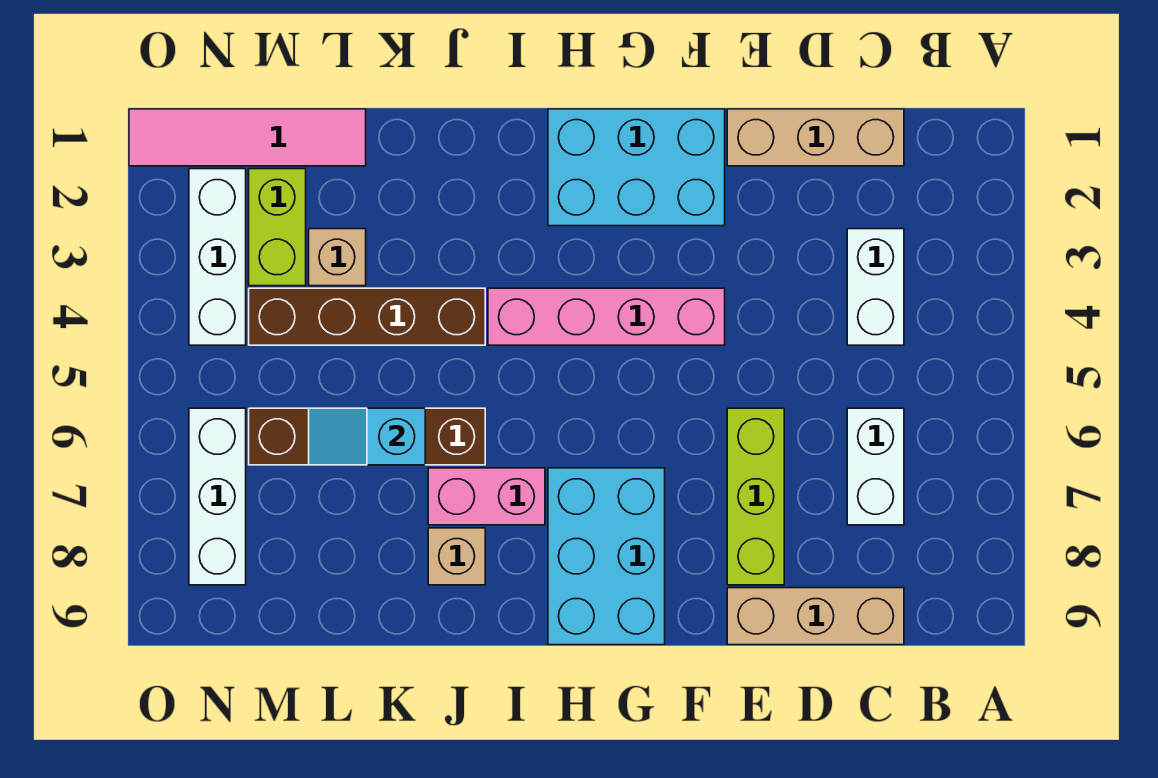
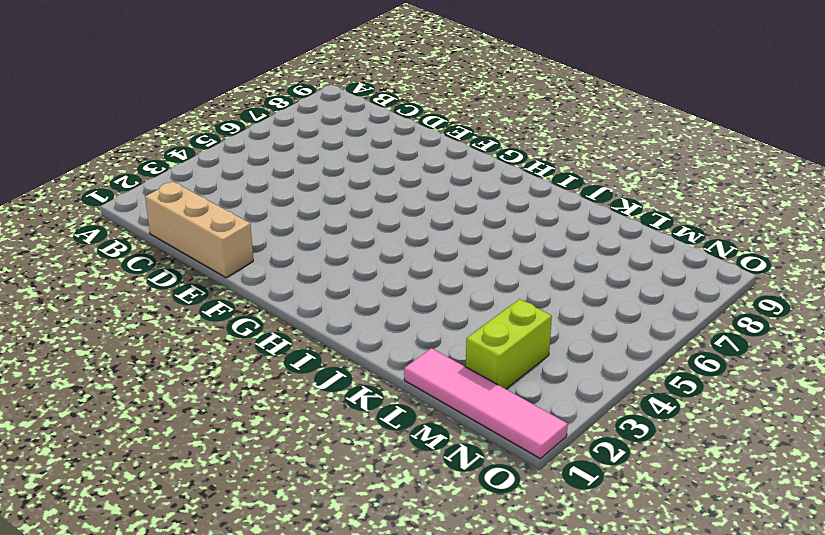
none -> white brick C3:C4 level 1
none -> white brick C6:C7 level 1
none -> tan brick C9:E9 level 1

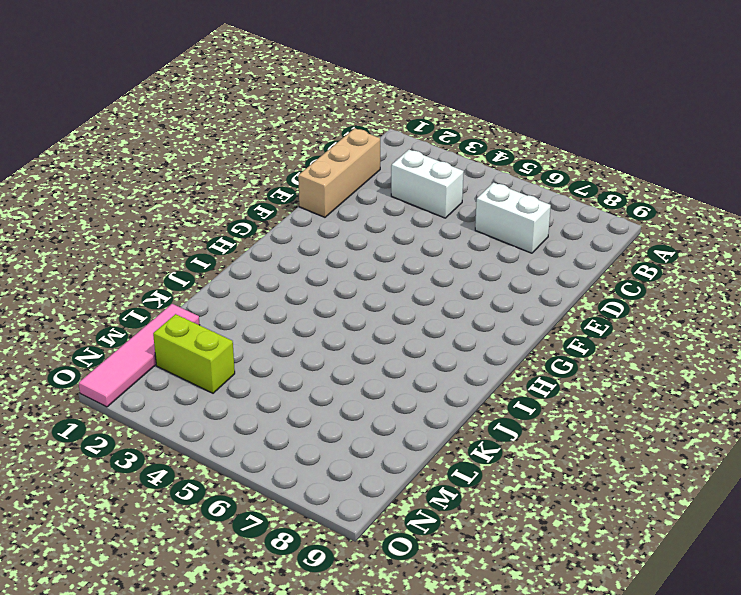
none -> tan brick C9:E9 level 1
none -> lime brick E6:E8 level 1
none -> cyan brick F1:H2 level 1

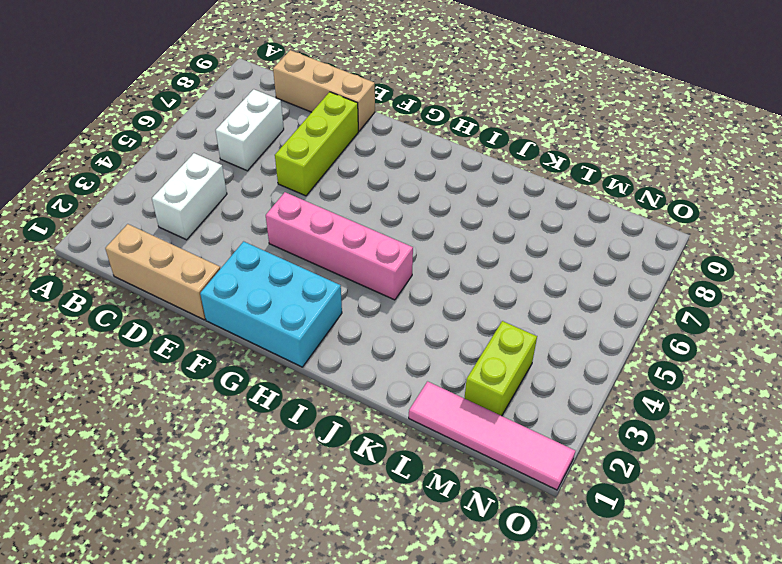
none -> cyan brick G7:H9 level 1
none -> pink brick I7:J7 level 1
none -> brown brick J4:M4 level 1

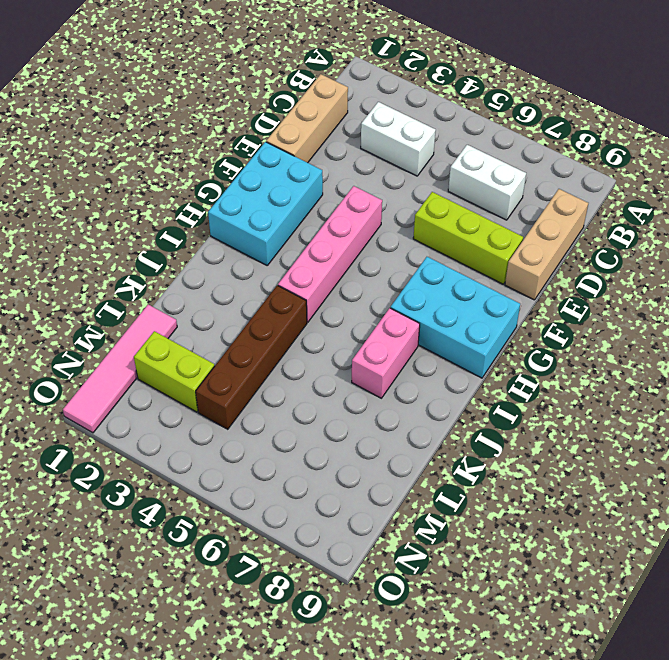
none -> brown brick J6:M6 level 1
none -> tan brick J8 level 1
none -> tan brick L3 level 1

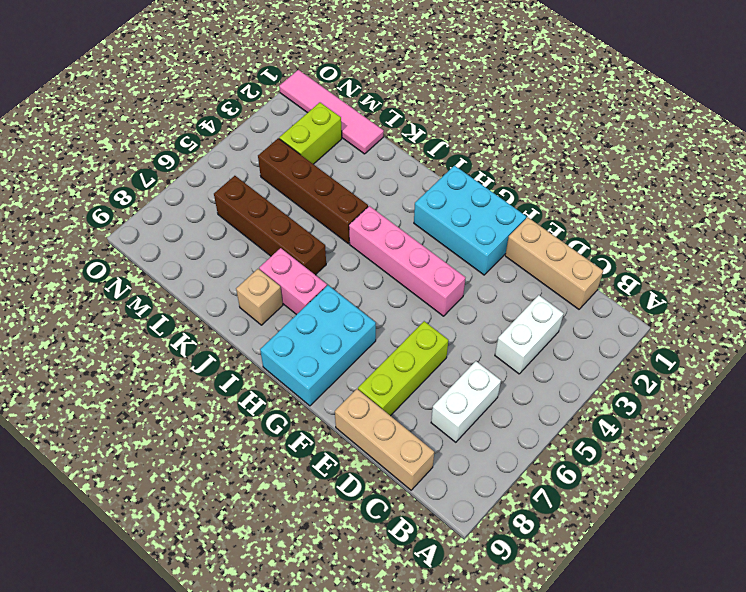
none -> tan brick L3 level 1
none -> white brick N2:N4 level 1
none -> white brick N6:N8 level 1

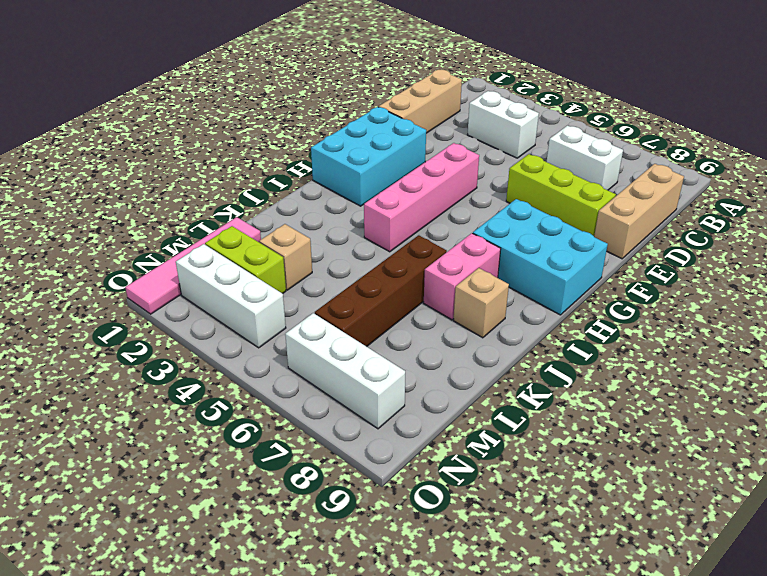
none -> brown brick J4:M4 level 1
none -> cyan slope K6:L6 level 2 top K

